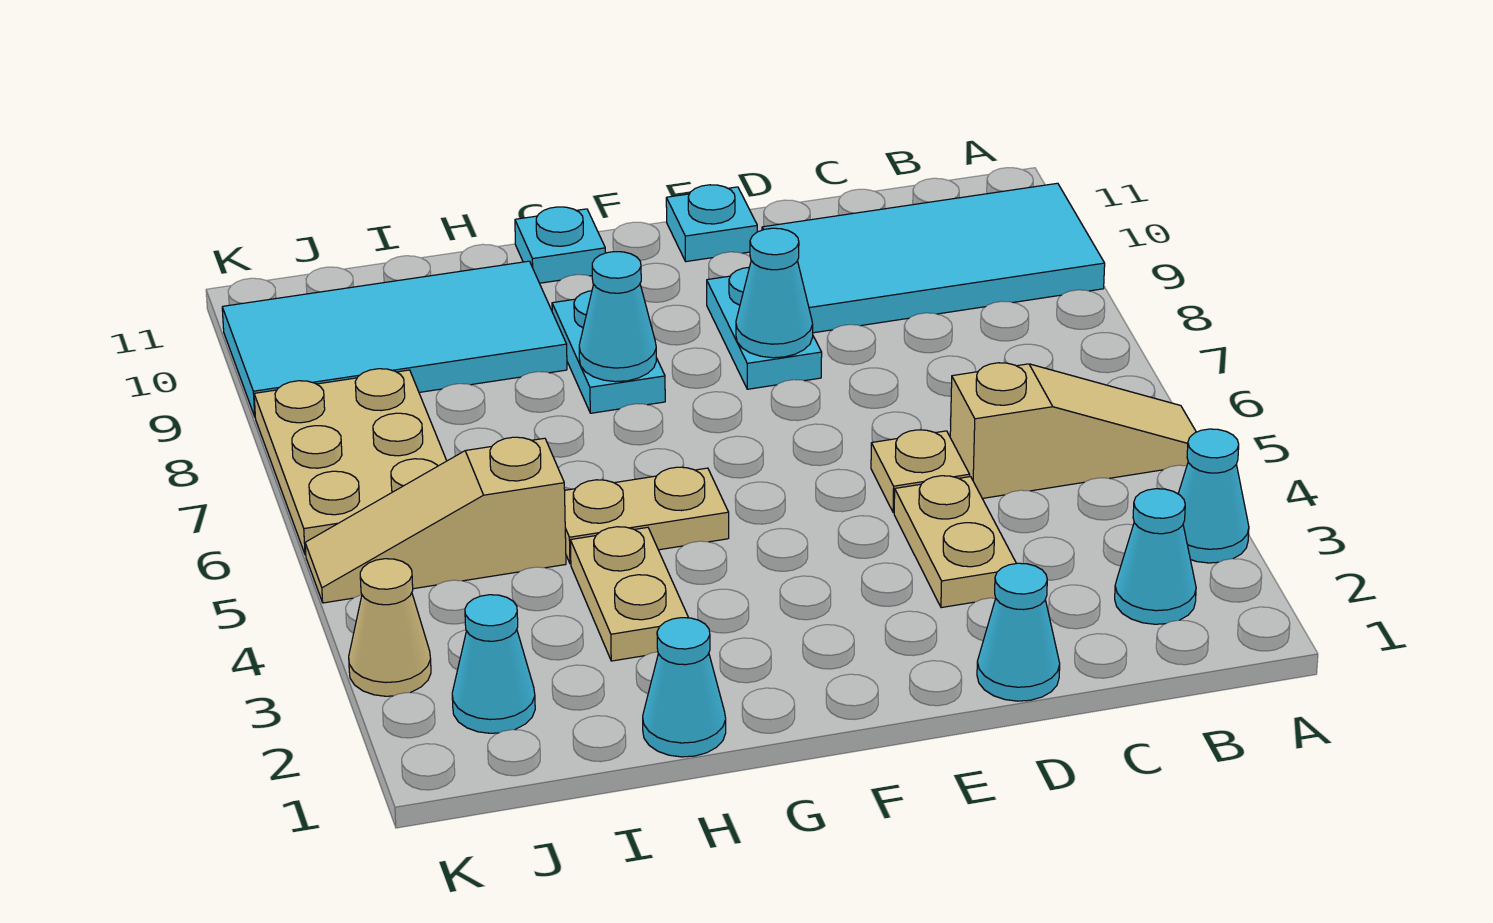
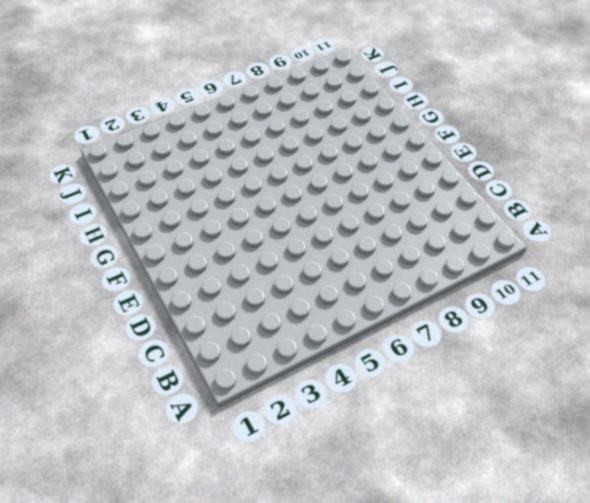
none -> cyan cone A3 level 1
none -> tan slope A5:C5 level 1 top C
none -> cyan tile A9:D10 level 1

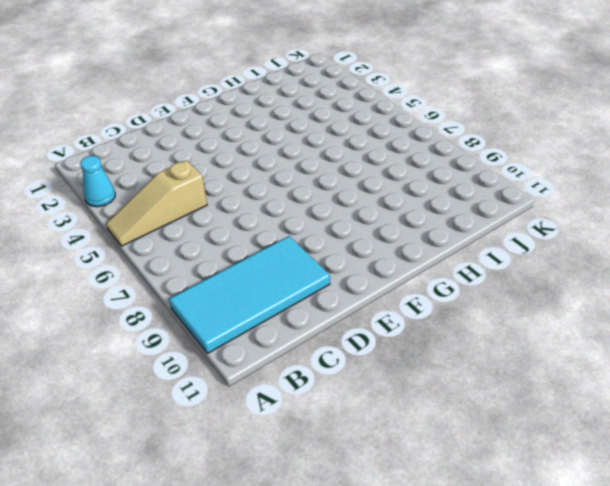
none -> cyan cone B2 level 1
none -> cyan cone D1 level 1
none -> tan plate D3:D4 level 1

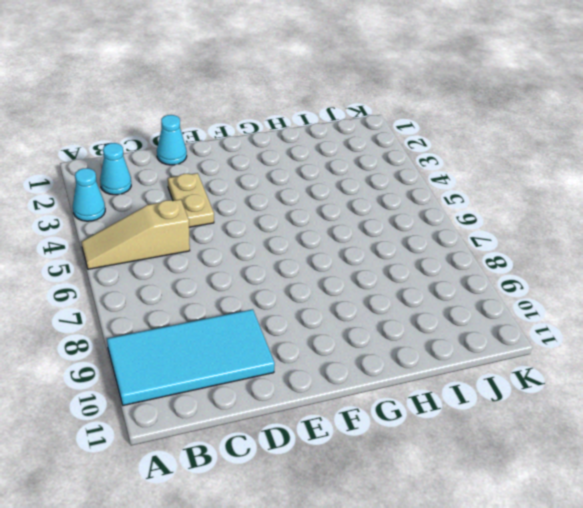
none -> tan plate D5 level 1
none -> cyan plate E8:E9 level 1
none -> cyan plate E11 level 1

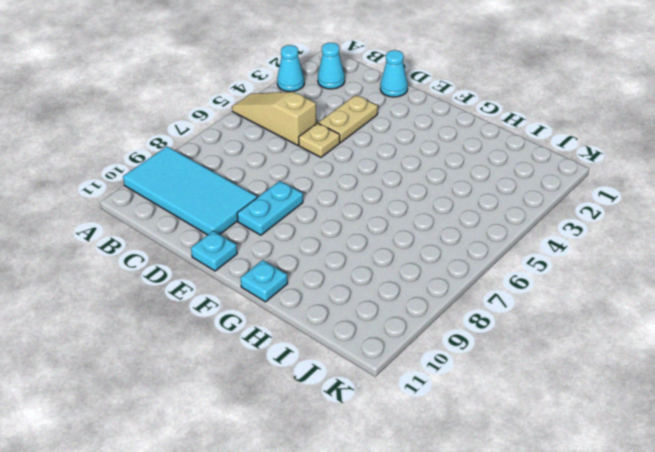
none -> tan plate G5:H5 level 1
none -> cyan plate G8:G9 level 1
none -> cyan cone H1 level 1

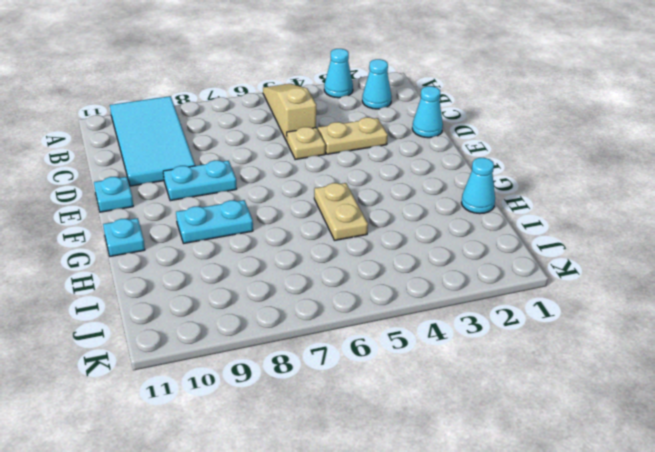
none -> tan plate H3:H4 level 1
none -> cyan tile H9:K10 level 1
none -> tan slope I5:K5 level 1 top I

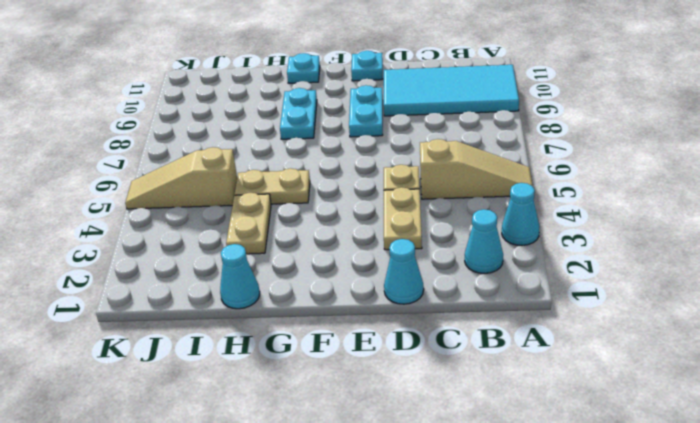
none -> cyan tile H9:K10 level 1
none -> cyan cone J2 level 1
none -> tan plate J6:K8 level 1

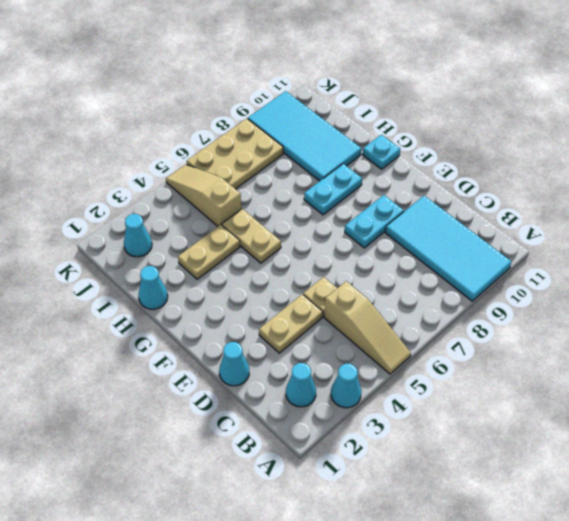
none -> cyan plate E11 level 1
none -> tan cone K3 level 1
none -> cyan cone E8 level 2

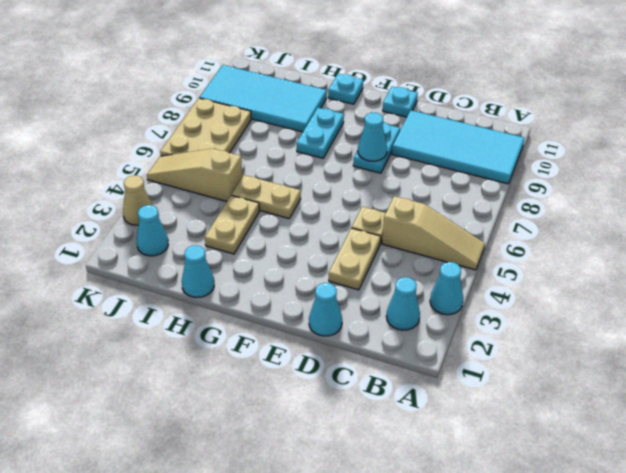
none -> cyan cone G8 level 2

